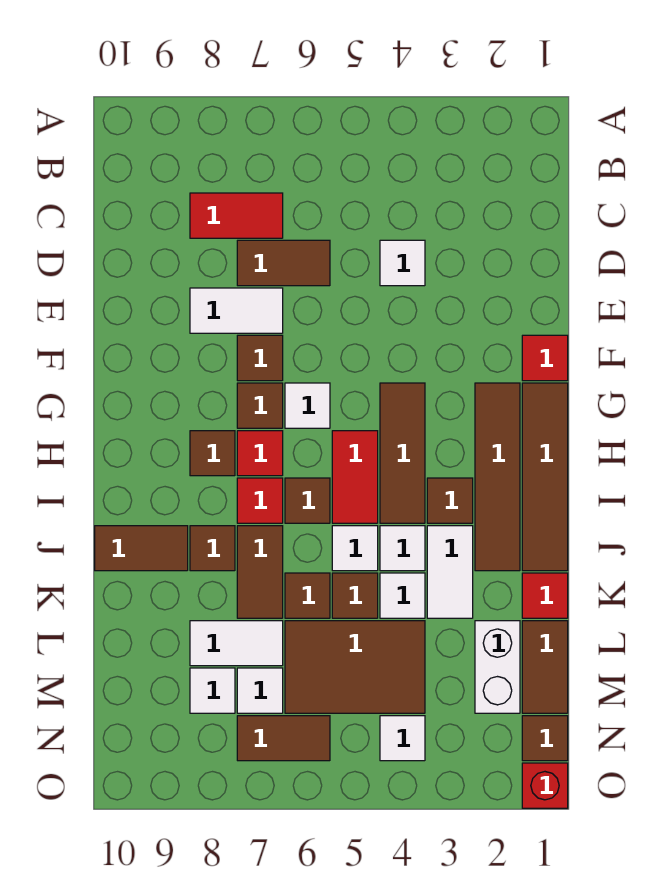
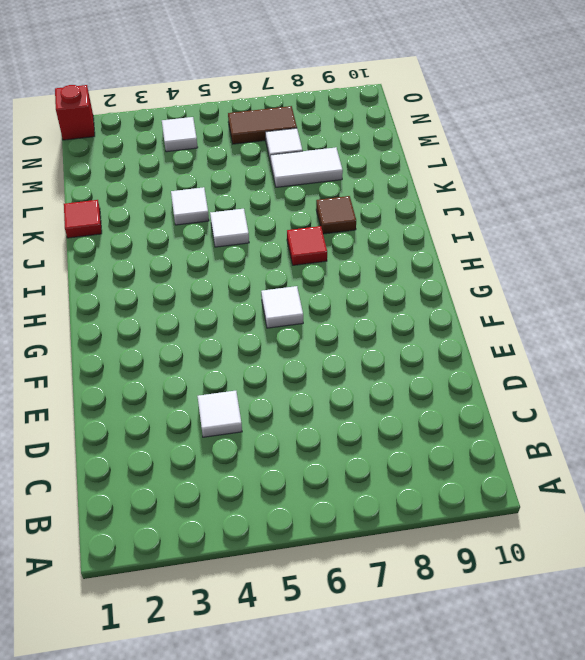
none -> red tile C7:C8 level 1
none -> brown tile D6:D7 level 1
none -> white tile E7:E8 level 1
none -> red tile F1 level 1

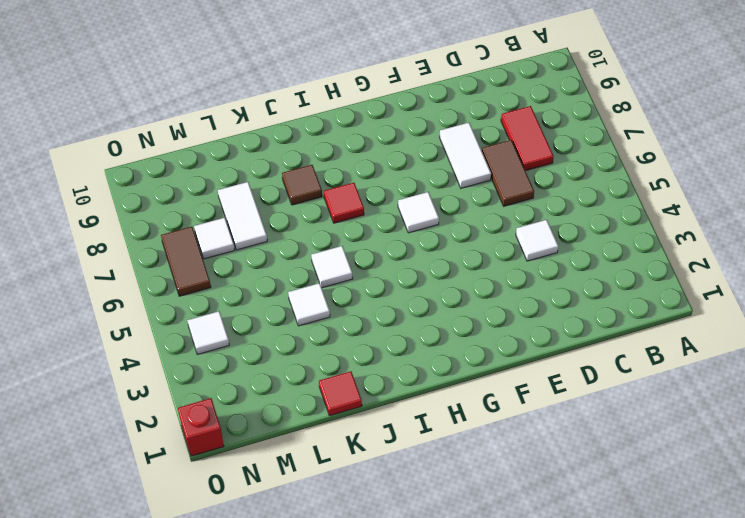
none -> red tile F1 level 1
none -> brown tile F7 level 1
none -> brown tile G1:J1 level 1
none -> brown tile G2:J2 level 1

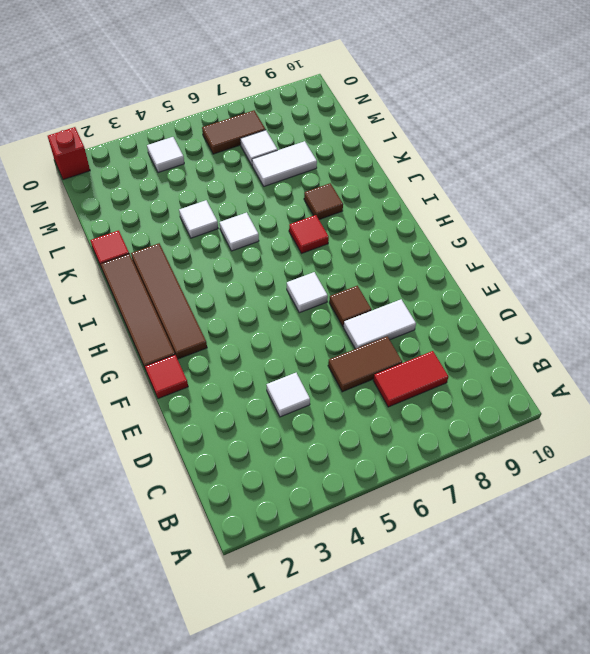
none -> brown tile G4:I4 level 1
none -> brown tile G7 level 1
none -> red tile H5:I5 level 1
none -> red tile H7 level 1

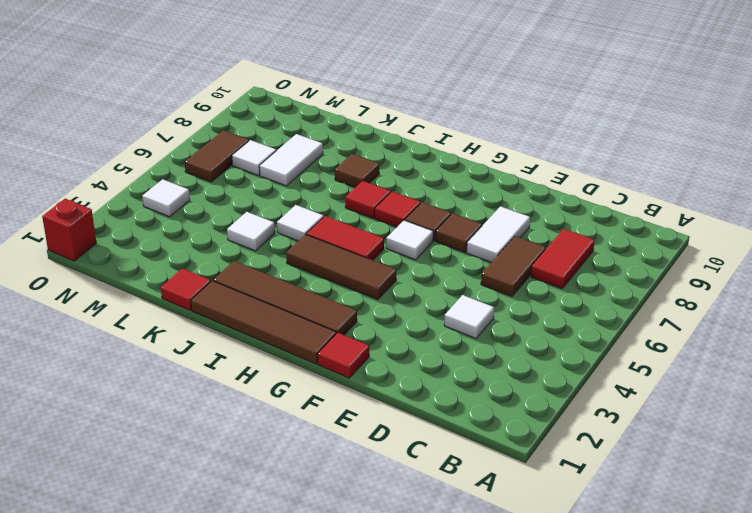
none -> brown tile H8 level 1
none -> brown tile I3 level 1
none -> brown tile I6 level 1
none -> white tile J3:K3 level 1

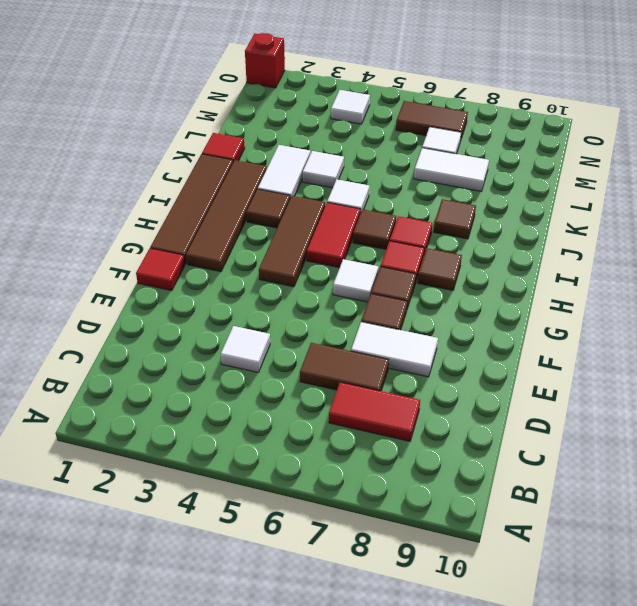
none -> white tile J4 level 1
none -> brown tile J7:K7 level 1
none -> brown tile J9:J10 level 1
none -> brown tile K5 level 1

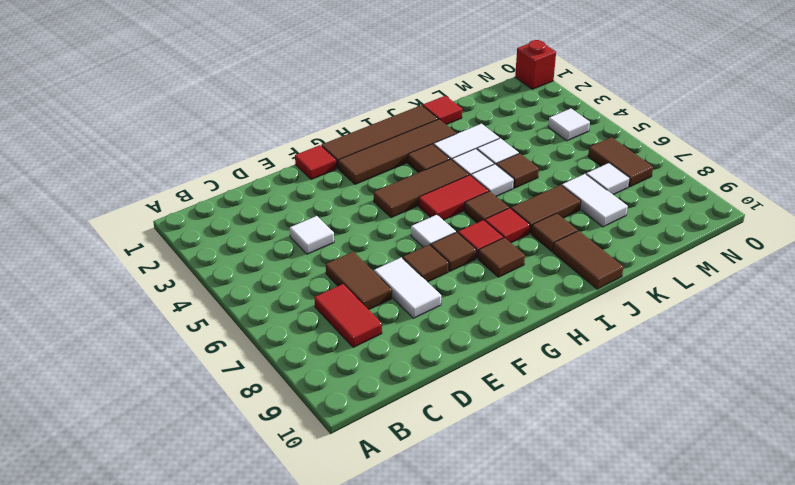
none -> brown tile K6 level 1
none -> brown tile L1:M1 level 1
none -> white brick L2:M2 level 1
none -> brown tile L4:M6 level 1

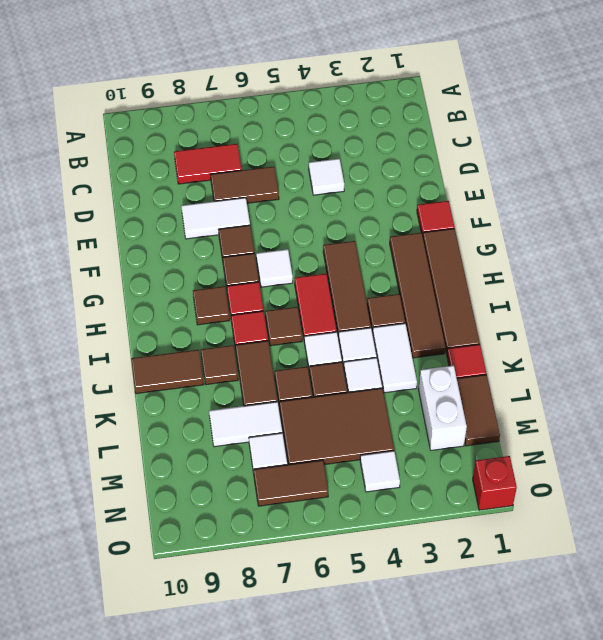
none -> white tile M8 level 1
none -> brown tile N1 level 1

